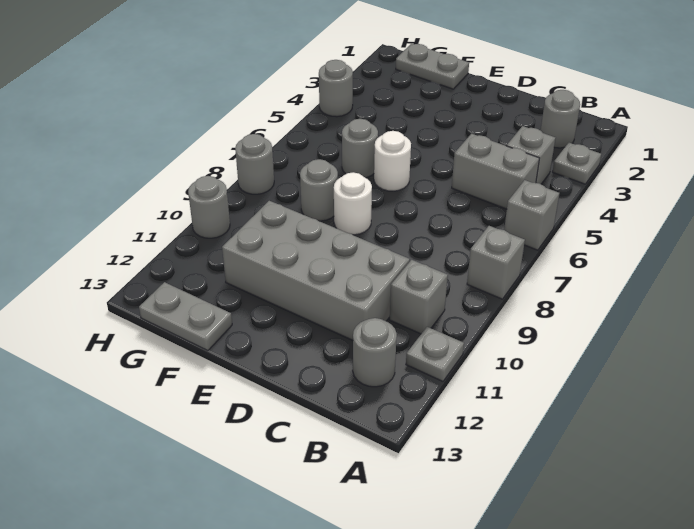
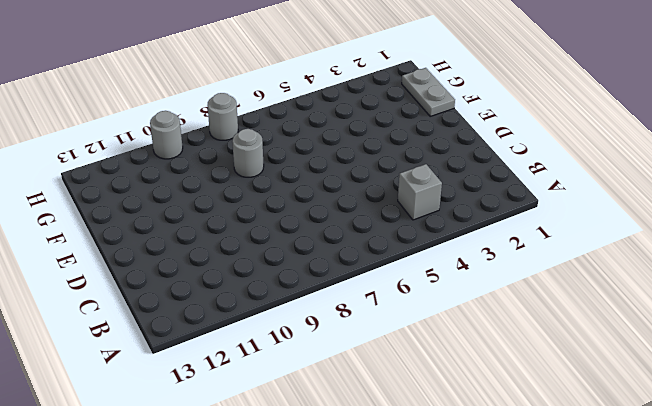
none -> grey plate A3 level 1
none -> grey brick A6 level 1
none -> grey brick A8 level 1

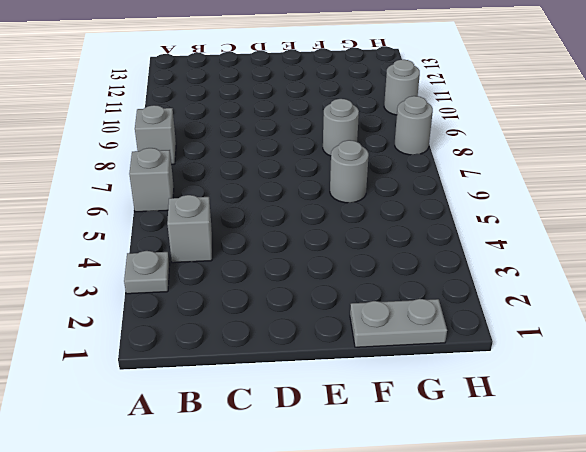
none -> grey plate A11 level 1
none -> grey round brick B2 level 1
none -> grey brick B5:C5 level 1

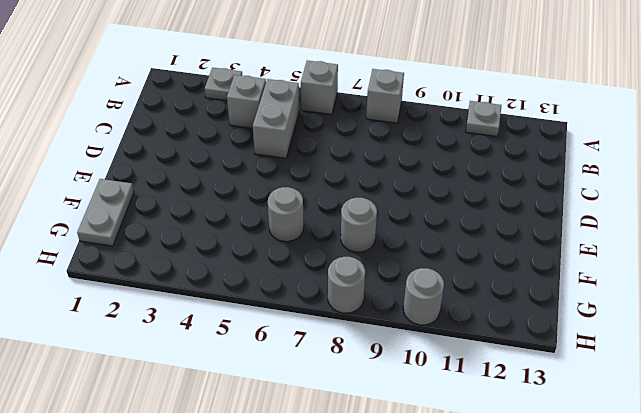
none -> grey round brick B2 level 1
none -> grey brick B10 level 1
none -> grey round brick B12 level 1

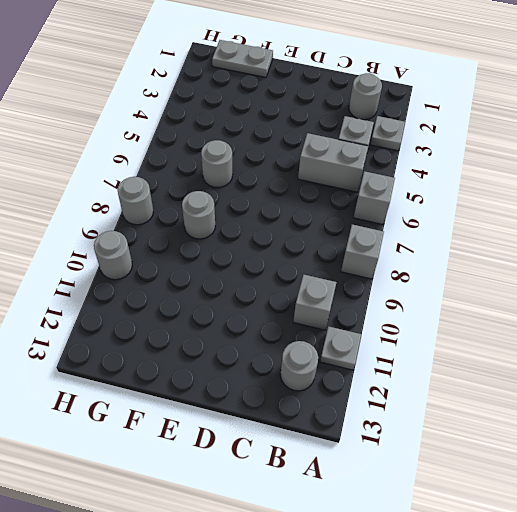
none -> grey brick C10:F11 level 1
none -> white round brick E6 level 1
none -> white round brick E8 level 1

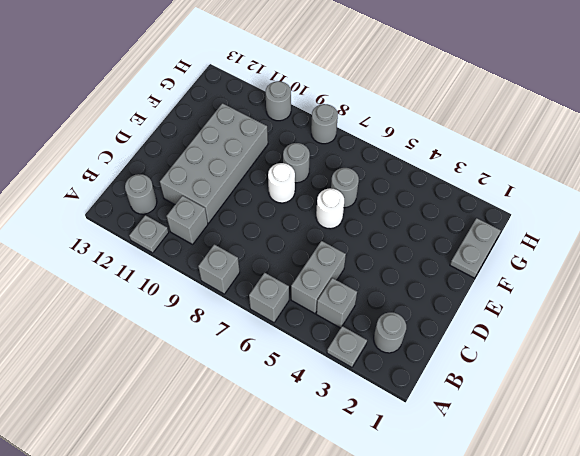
none -> grey plate F13:G13 level 1
none -> grey round brick H4 level 1

